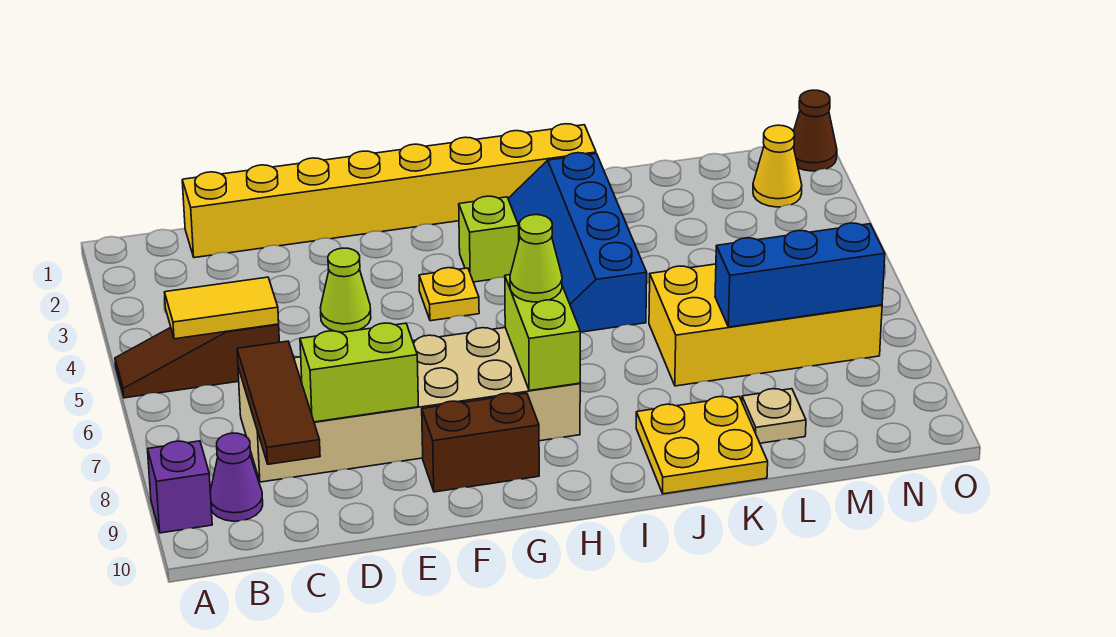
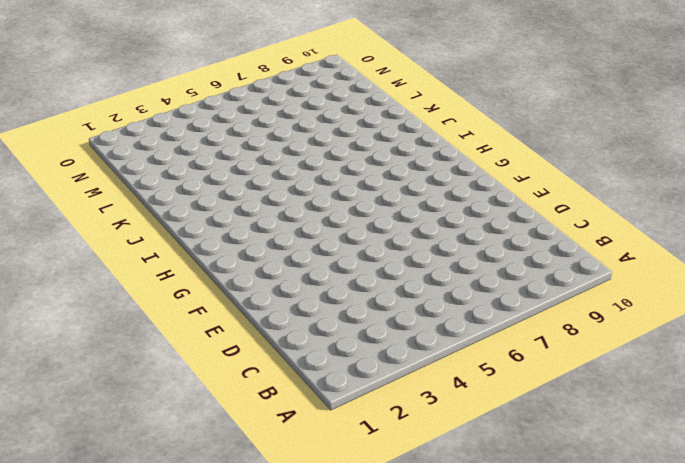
none -> brown slope A5:C5 level 1 top C
none -> purple brick A9 level 1
none -> purple cone B9 level 1

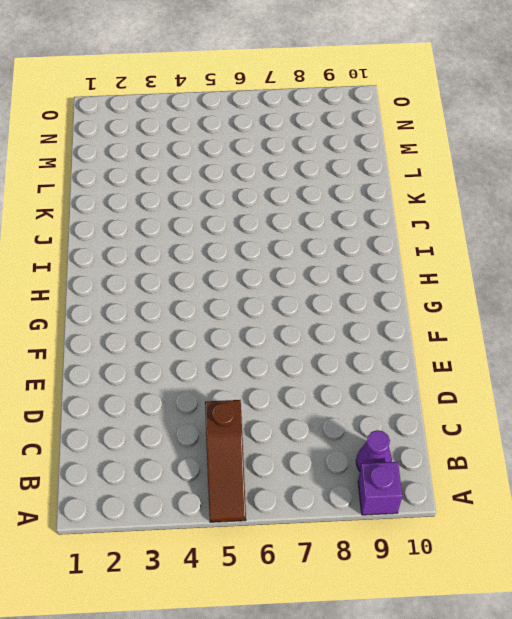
none -> yellow brick C1:J1 level 1
none -> tan brick C7:H8 level 1
none -> lime cone E4 level 1

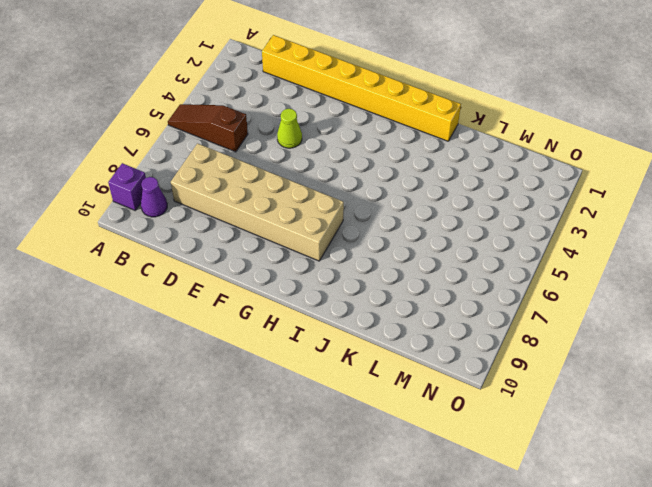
none -> brown brick F9:G9 level 1
none -> yellow plate G4 level 1
none -> lime brick H3 level 1

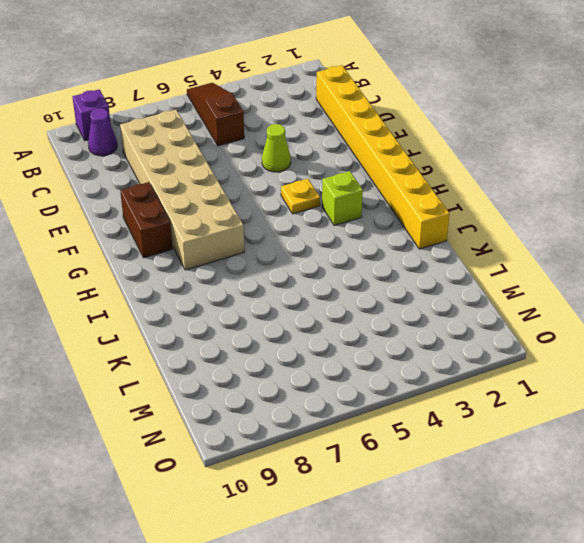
none -> blue slope I2:J5 level 1 top J
none -> yellow plate J9:K10 level 1
none -> yellow brick K6:N7 level 1

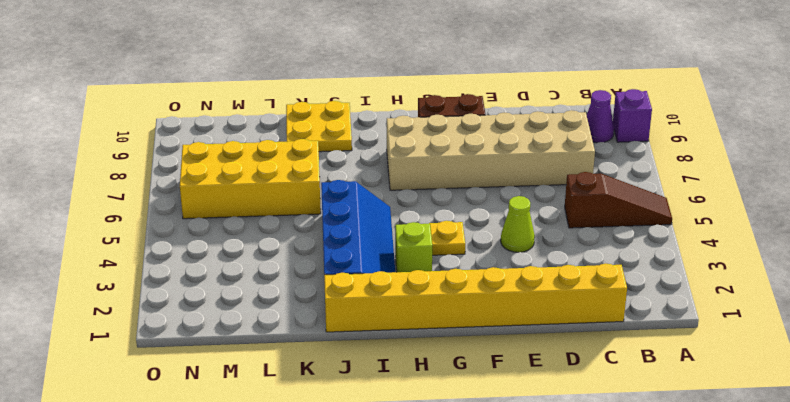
none -> tan plate L9 level 1
none -> yellow cone N2 level 1
none -> brown cone O1 level 1

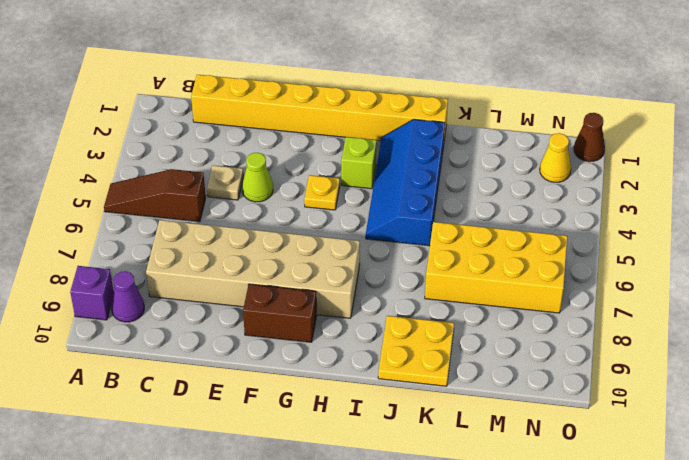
tan plate D4 level 1 -> tan plate L9 level 1
none -> yellow tile B5:C5 level 2
none -> brown tile C7:C9 level 2
none -> lime brick D8:E8 level 2

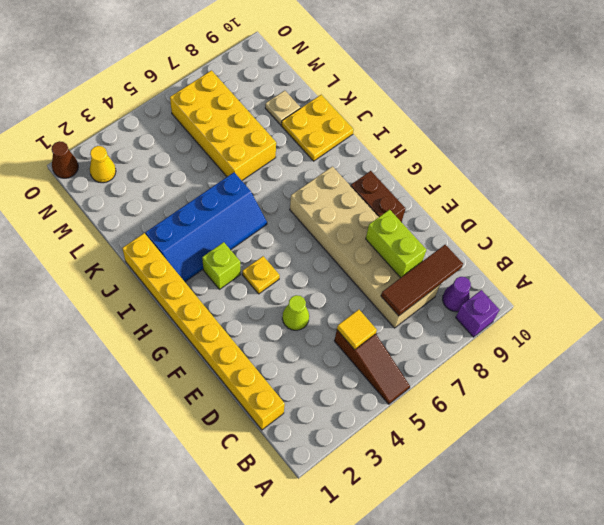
yellow tile C5 level 2 -> yellow tile B5:C5 level 2
none -> lime brick H7:H8 level 2
none -> blue brick L7:N7 level 2
none -> lime cone H7 level 3

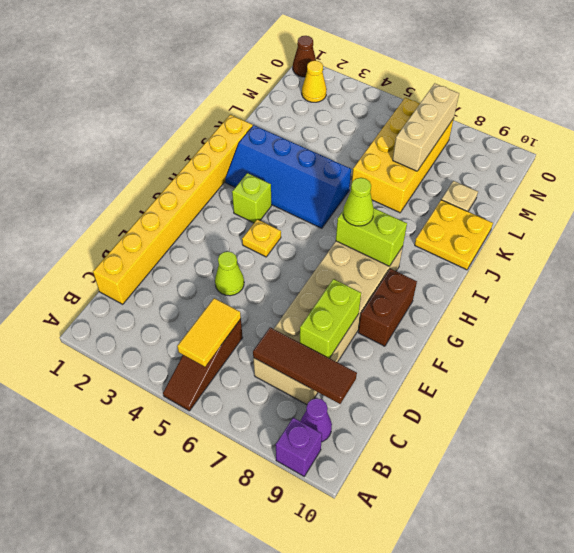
tan brick L7:N7 level 2 -> blue brick L7:N7 level 2

